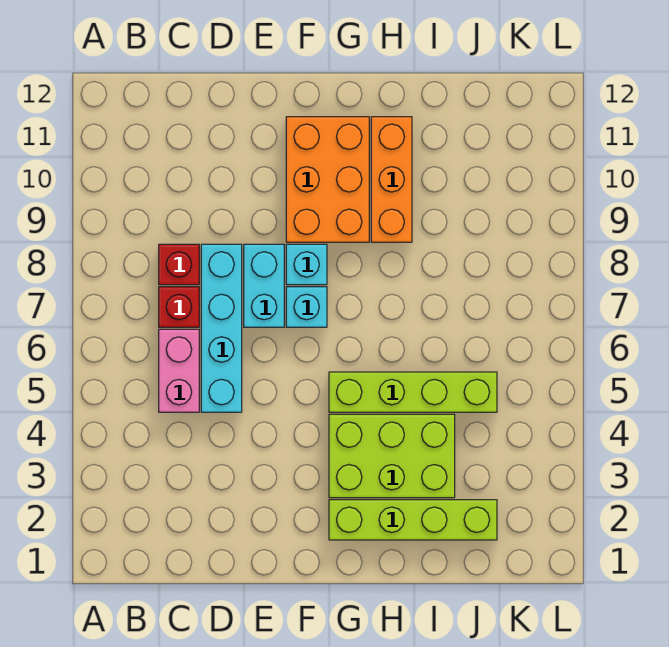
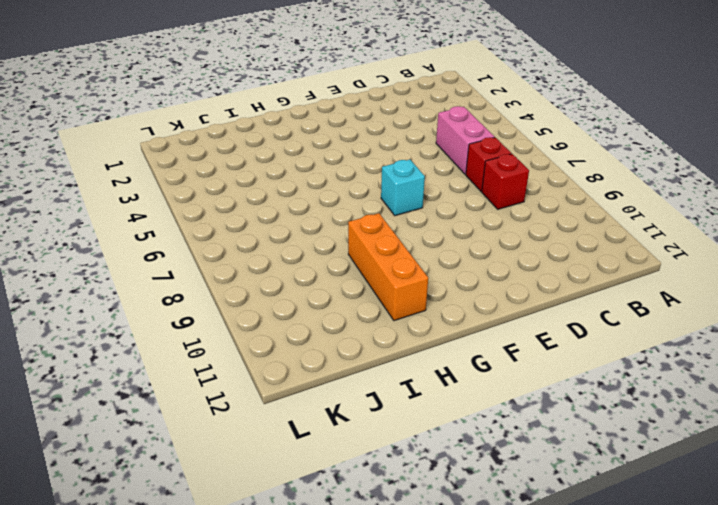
none -> cyan brick D5:D8 level 1
none -> cyan brick E7:E8 level 1
none -> cyan brick F8 level 1

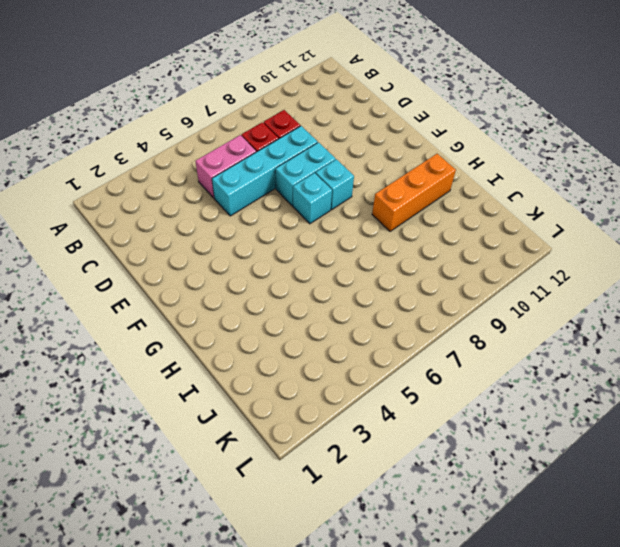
none -> orange brick F9:G11 level 1
none -> lime brick G2:J2 level 1
none -> lime brick G3:I4 level 1

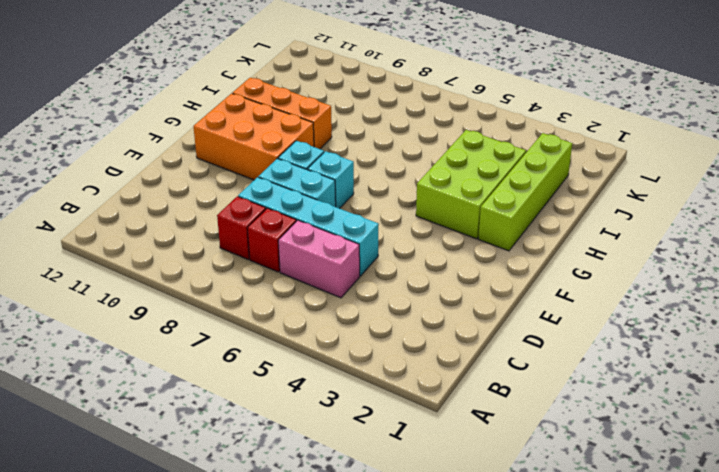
none -> lime brick G5:J5 level 1

